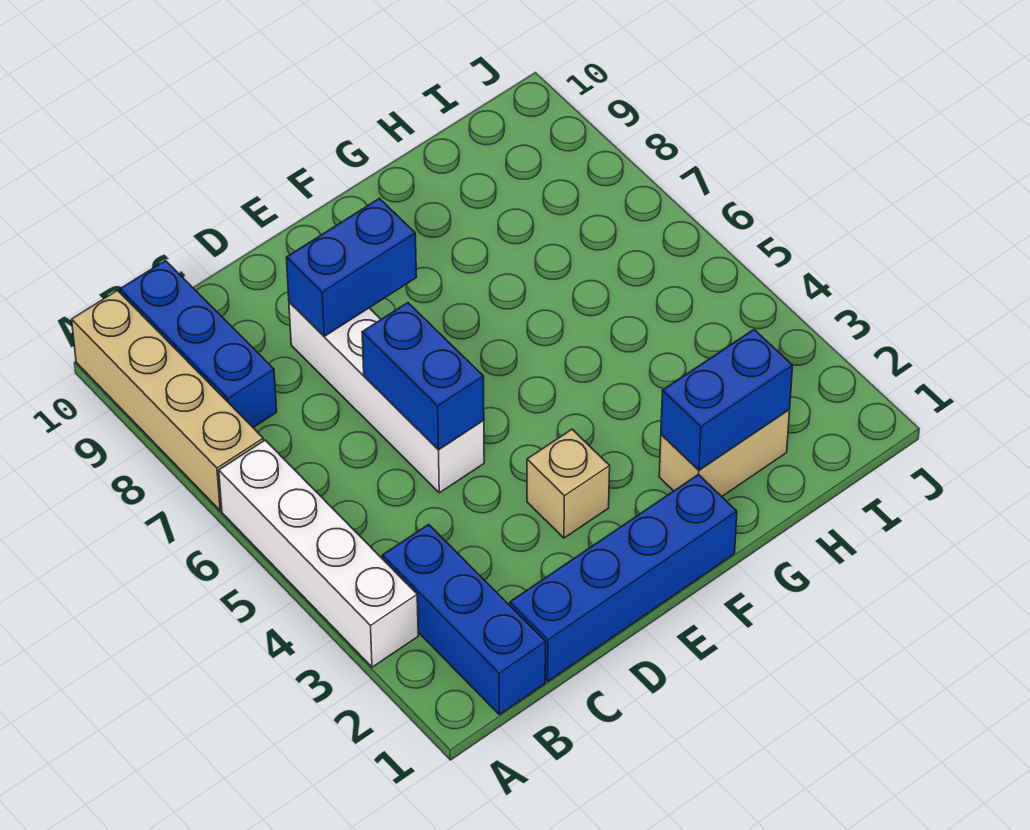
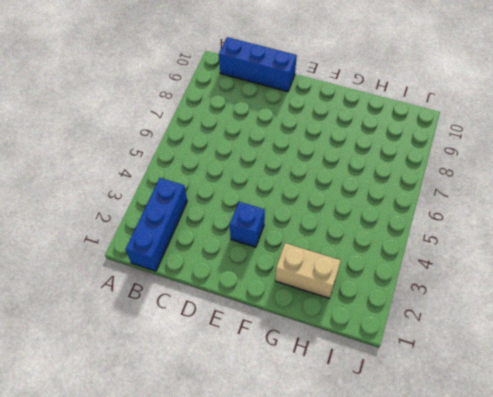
blue brick B10:D10 level 1 -> blue brick B8:B10 level 1
blue brick E3 level 1 -> tan brick E3 level 1
none -> white brick A3:A6 level 1
none -> tan brick A7:A10 level 1

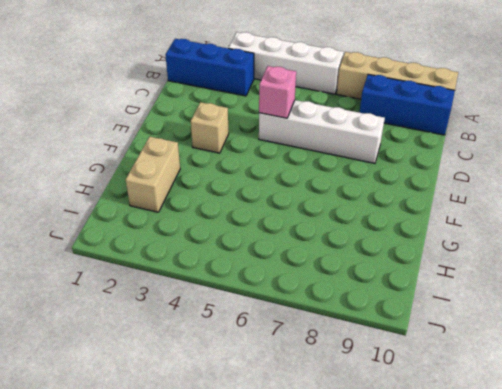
pink brick D5 level 2 -> blue brick D5:D6 level 2
none -> blue brick C1:F1 level 1
none -> blue brick D8:E8 level 2

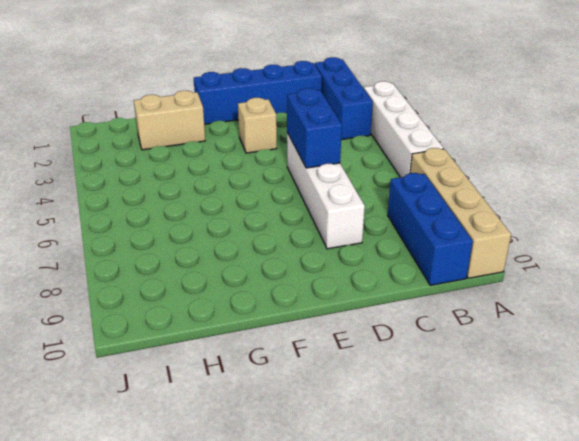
none -> blue brick D8:E8 level 2
none -> blue brick G2:H2 level 2

